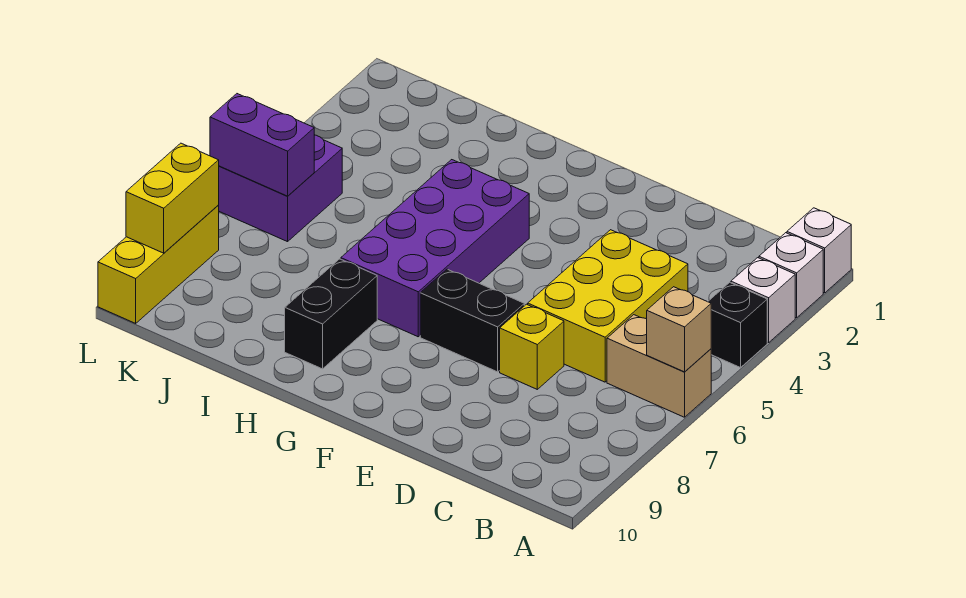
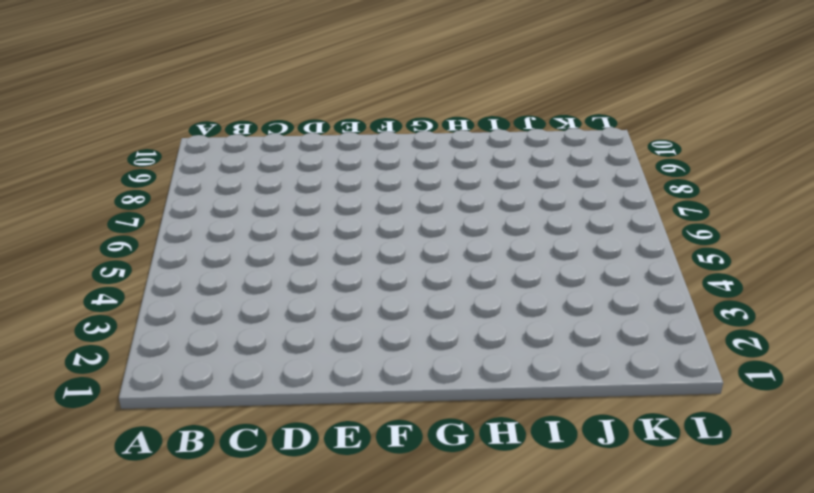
none -> white brick A1 level 1
none -> white brick A2 level 1
none -> white brick A3 level 1

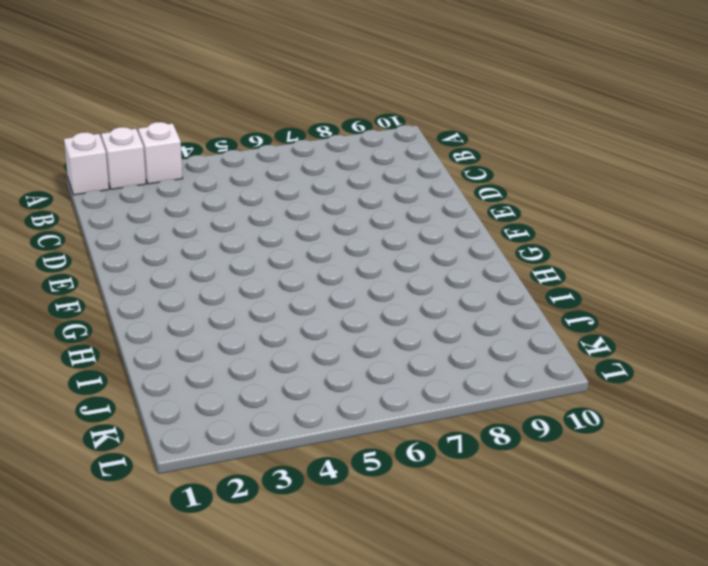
none -> black brick A4 level 1
none -> tan brick A6:B6 level 1
none -> yellow brick C4:D6 level 1

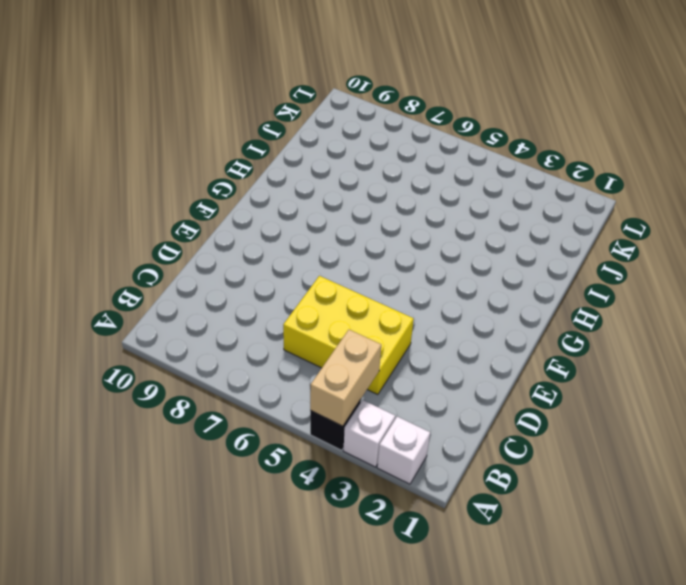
tan brick A4:B4 level 2 -> tan brick A6:B6 level 1
none -> white brick A1 level 1
none -> yellow brick D7 level 1
none -> black brick E7:F7 level 1

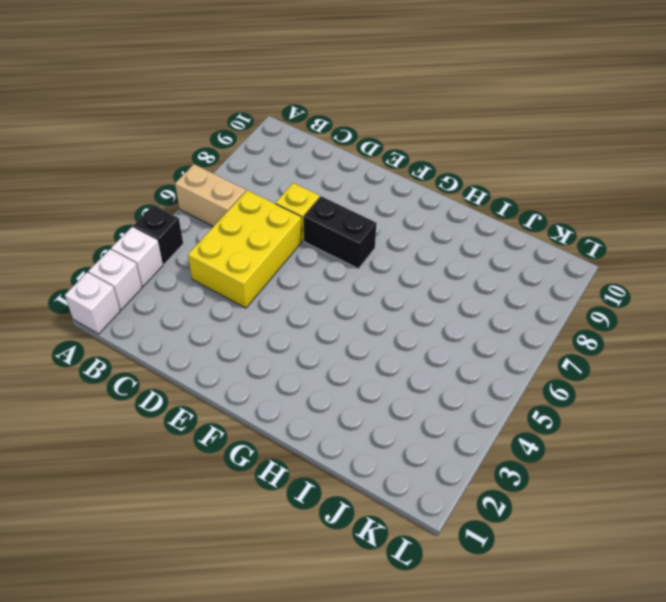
none -> purple brick G4:H7 level 1
none -> black brick H8:H9 level 1
none -> purple brick K5:L6 level 1

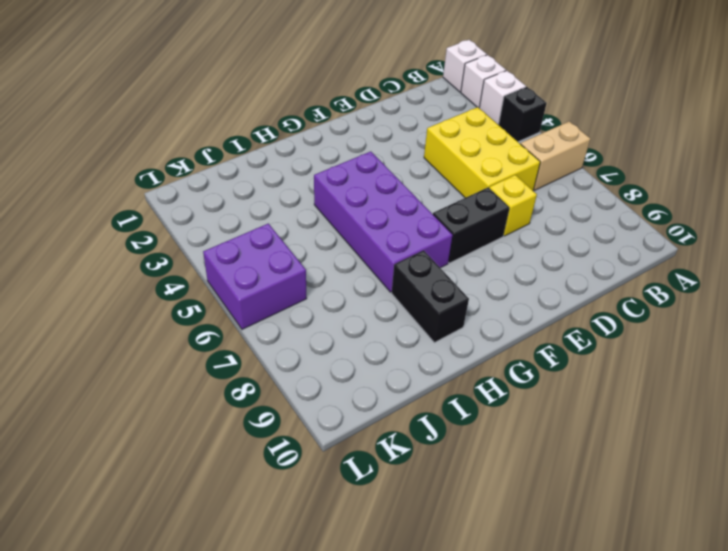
none -> yellow brick L8:L10 level 1
none -> tan brick A6 level 2
none -> purple brick K6:L6 level 2

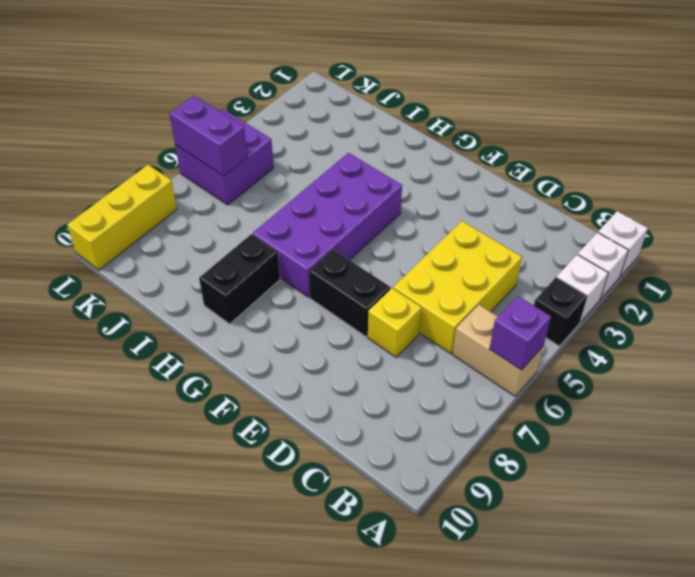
purple brick A6 level 2 -> tan brick A6 level 2
none -> yellow brick L8:L9 level 2

